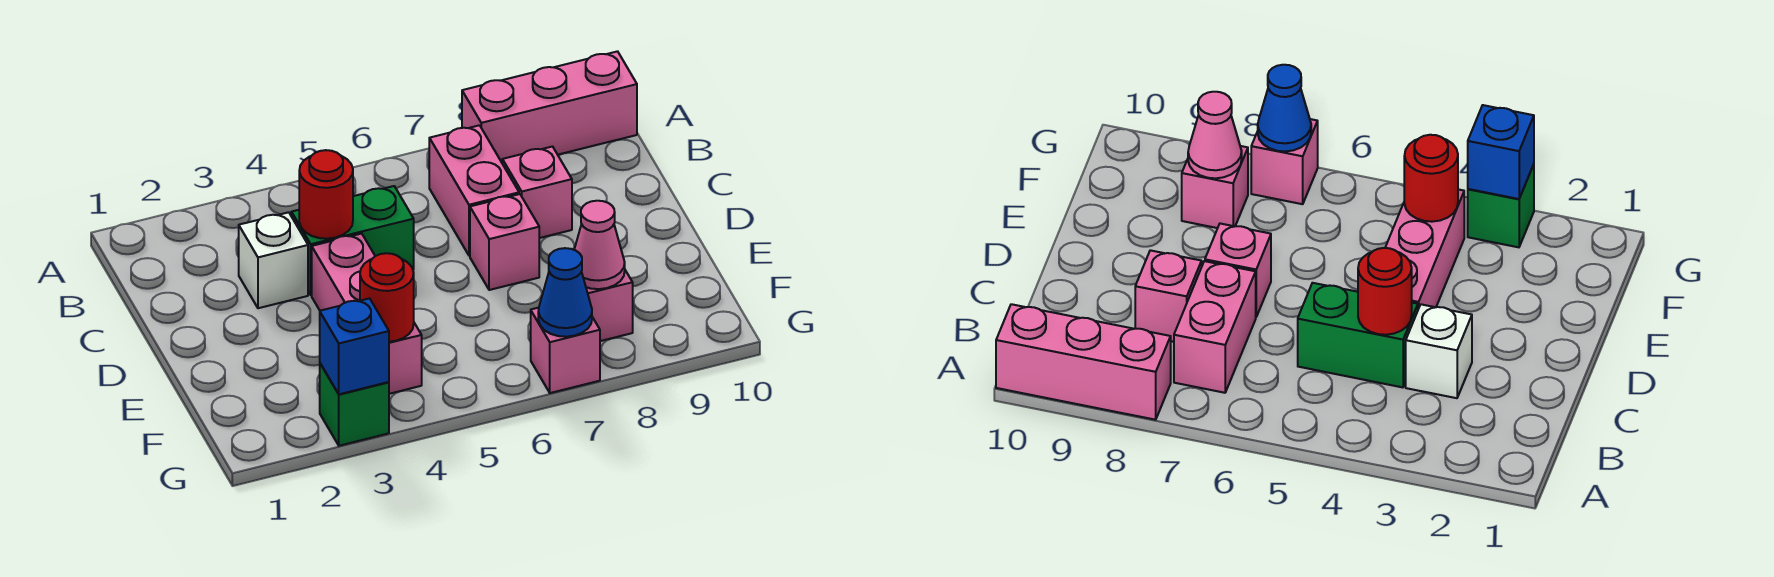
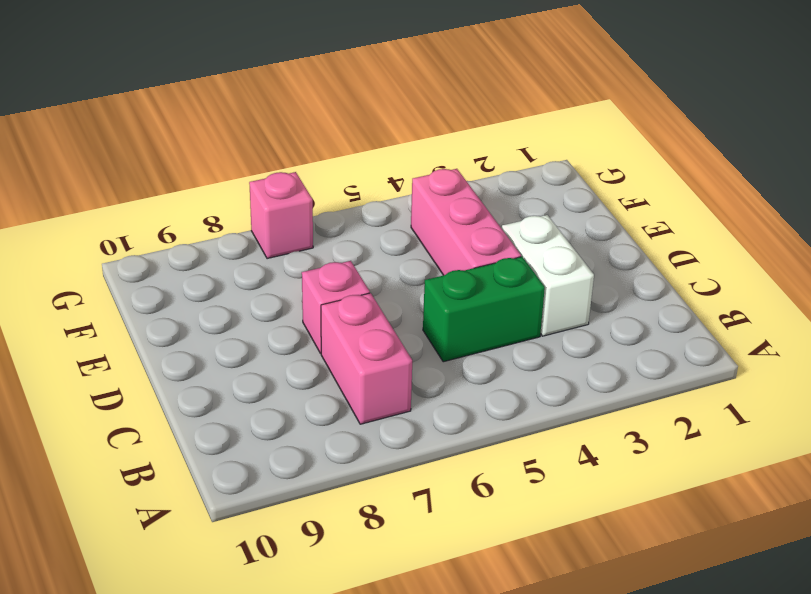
white brick C3:D3 level 1 -> white brick C3 level 1
none -> pink brick A8:A10 level 1
none -> pink brick C8 level 1
none -> pink brick F8 level 1

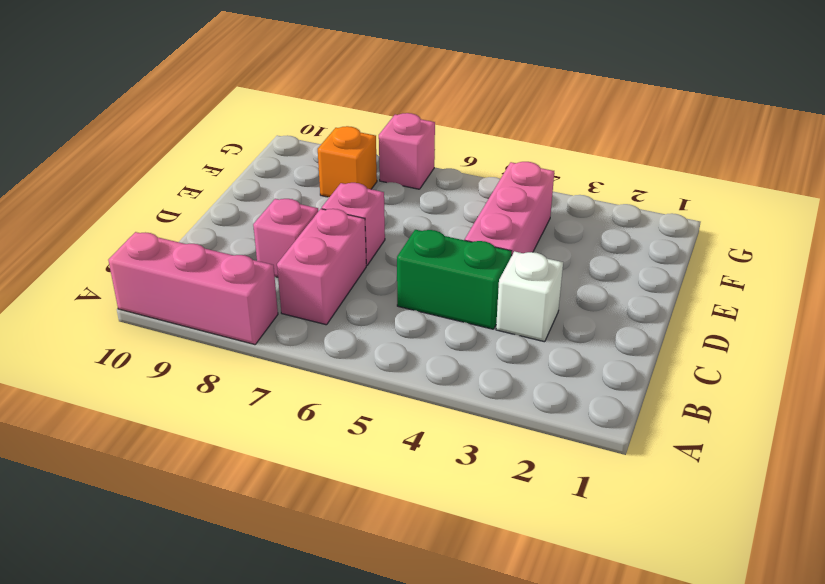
orange brick F8 level 1 -> pink brick F8 level 1
none -> green brick G3 level 1
none -> red round brick C4 level 2
none -> red round brick F4 level 2

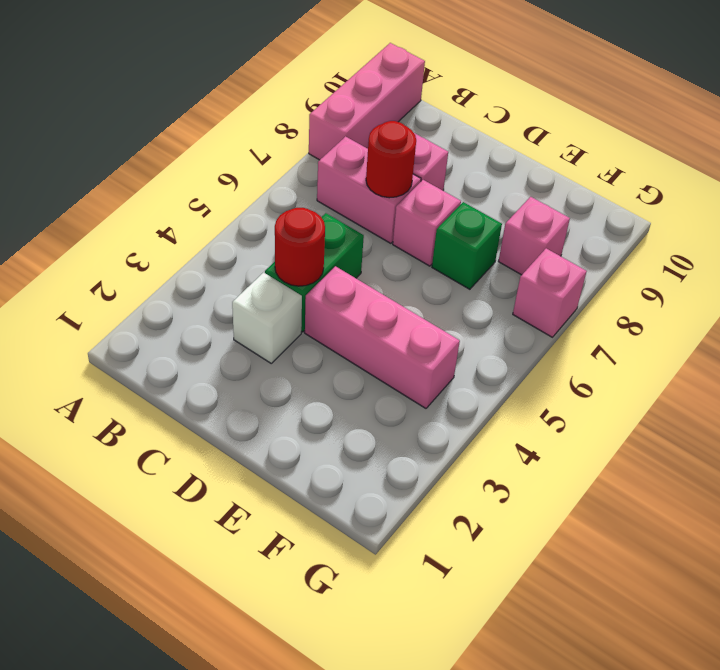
red round brick C7 level 2 -> red round brick F4 level 2
green brick E7 level 1 -> green brick G3 level 1
none -> pink cone F8 level 2
none -> blue brick G3 level 2
none -> blue cone G7 level 2

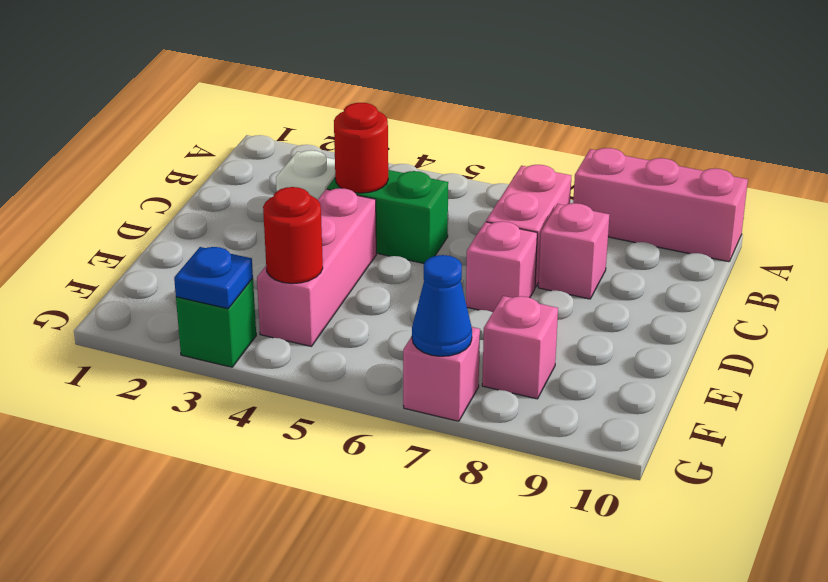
blue plate G3 level 2 -> blue brick G3 level 2
none -> pink cone F8 level 2

